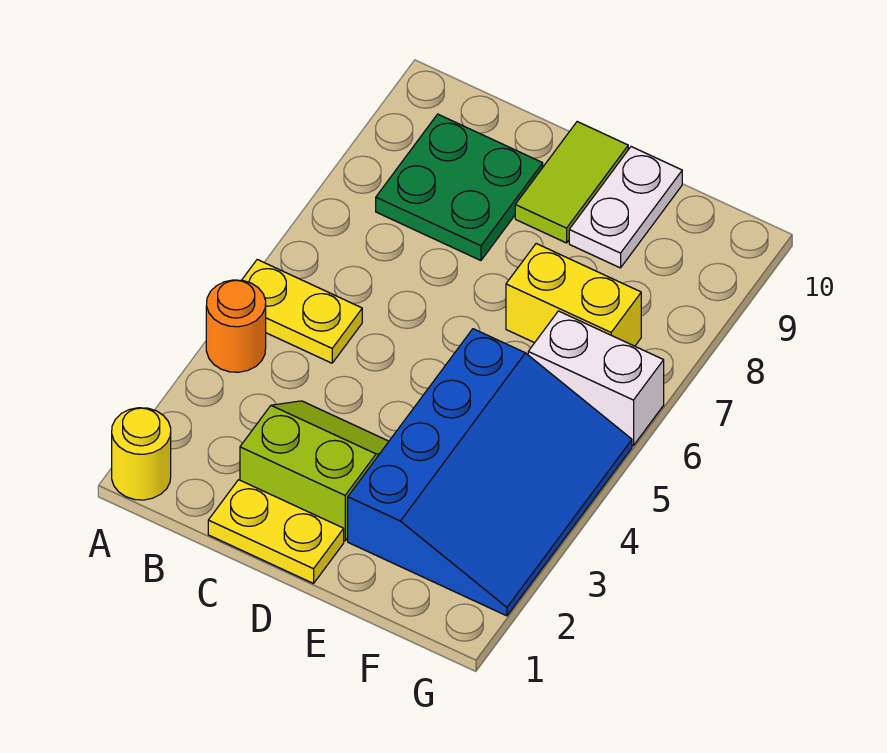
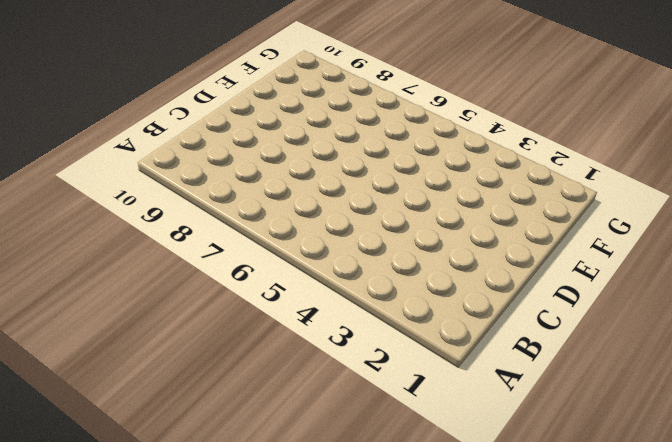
none -> yellow round brick A1 level 1
none -> orange round brick A4 level 1

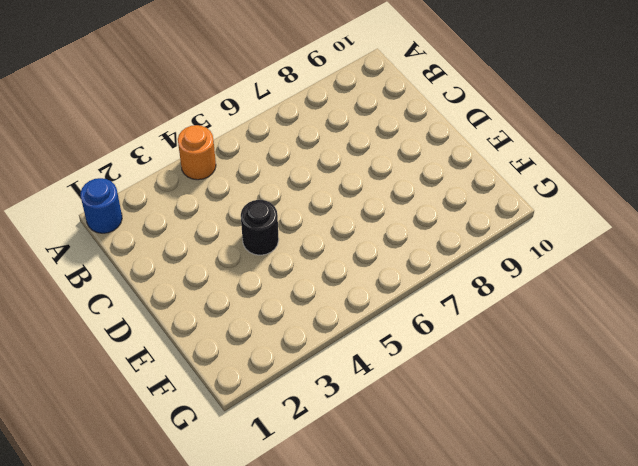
blue round brick A1 level 1 -> yellow round brick A1 level 1
black round brick D4 level 1 -> none
none -> yellow plate A5:B5 level 1
none -> green plate B8:C9 level 1

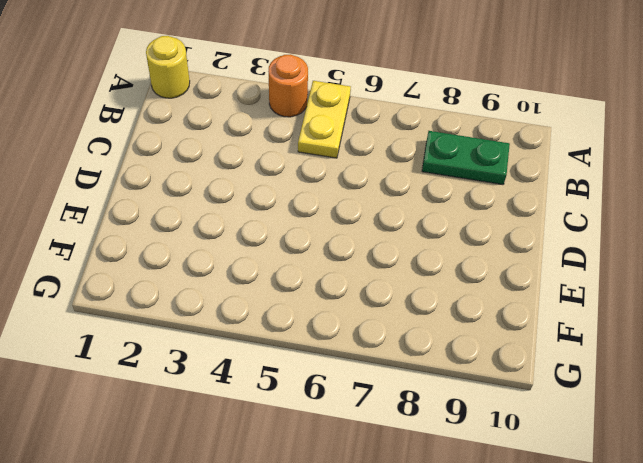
green plate B8:B9 level 1 -> green plate B8:C9 level 1
none -> yellow plate C1:D1 level 1
none -> lime slope C2:D3 level 1 top 2

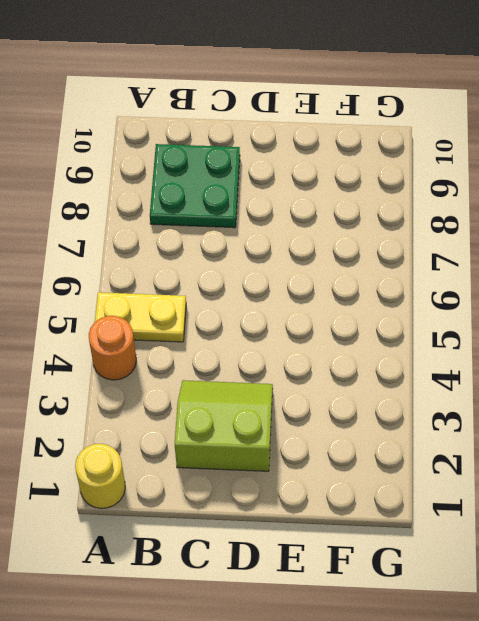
none -> yellow plate C1:D1 level 1
none -> lime tile D9:D10 level 1

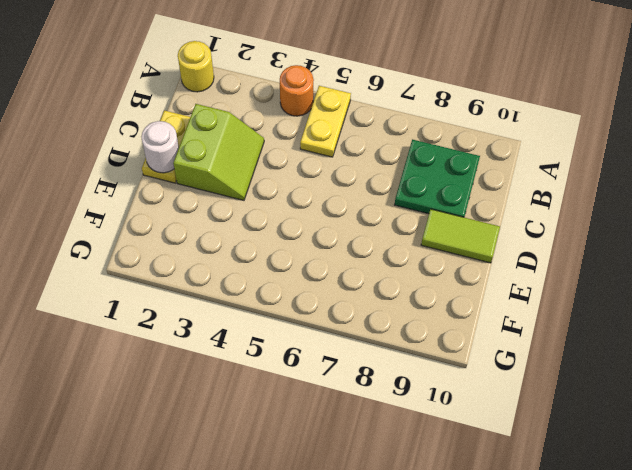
white round brick D1 level 2 -> none
none -> blue slope E2:G5 level 1 top E
none -> yellow brick E7:F7 level 1

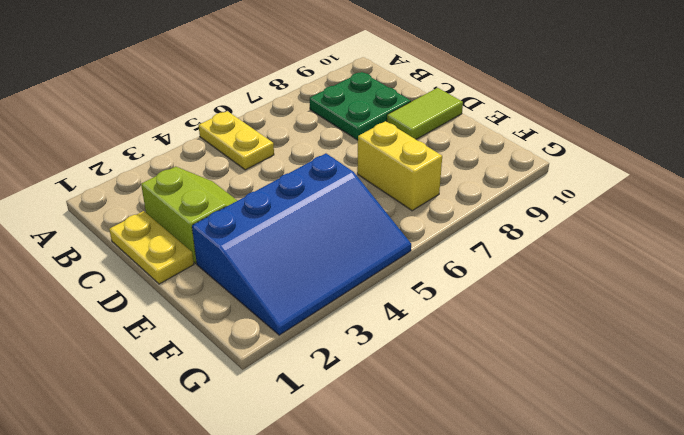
none -> yellow round brick A1 level 1
none -> orange round brick A4 level 1

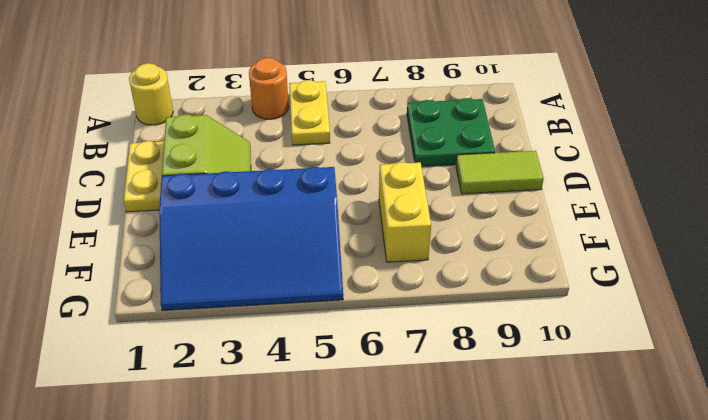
none -> white plate E9:E10 level 1
none -> white brick F6:G6 level 1

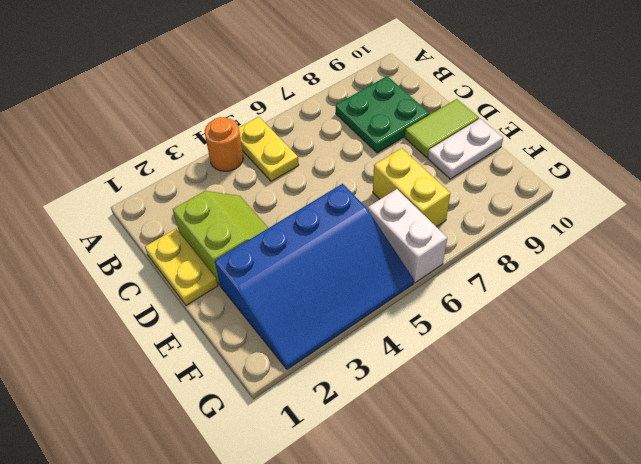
none -> yellow round brick A1 level 1

